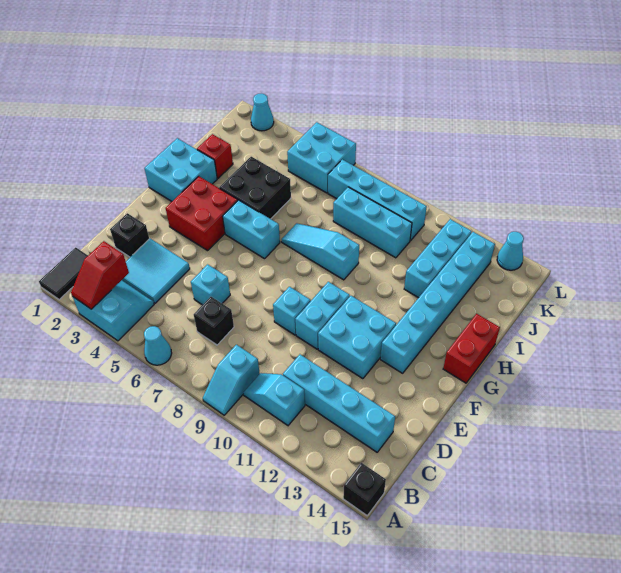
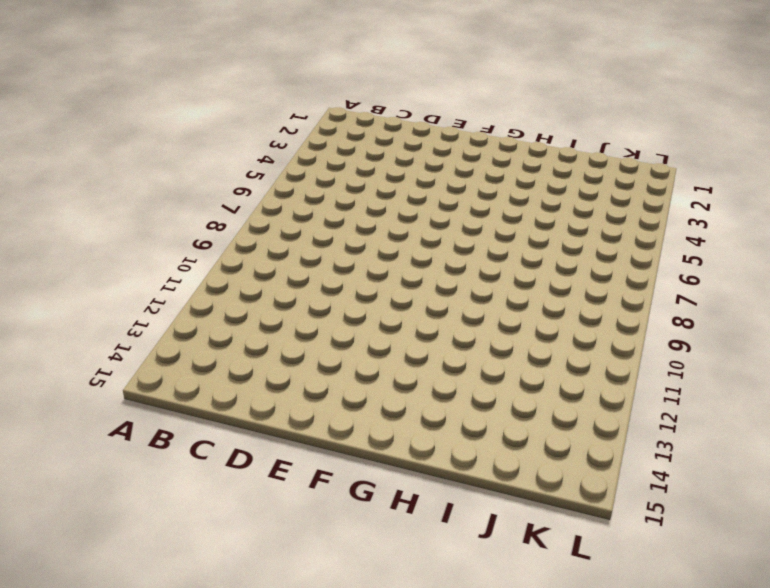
none -> black tile A1:B1 level 1
none -> cyan slope A3:B4 level 1 top A
none -> cyan cone A6 level 1

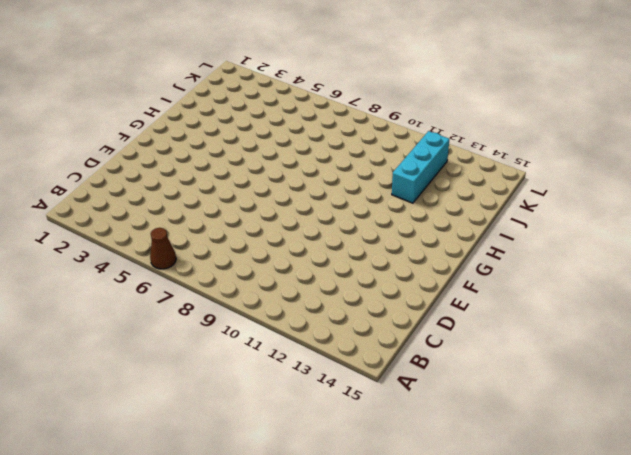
brown cone A6 level 1 -> cyan cone A6 level 1
none -> black tile A1:B1 level 1
none -> cyan slope A3:B4 level 1 top A
none -> cyan slope A9:B9 level 1 top B

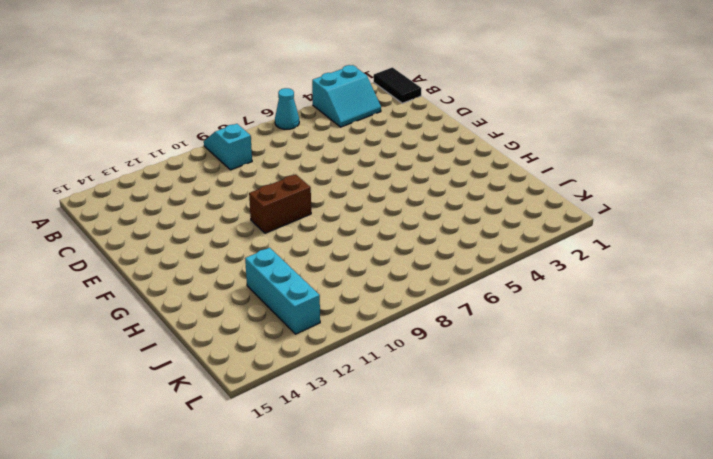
brown brick F9:F10 level 1 -> cyan brick E10:F10 level 1
none -> black brick A15 level 1
none -> cyan slope B10:B11 level 1 top 11
none -> cyan tile C3:D4 level 1

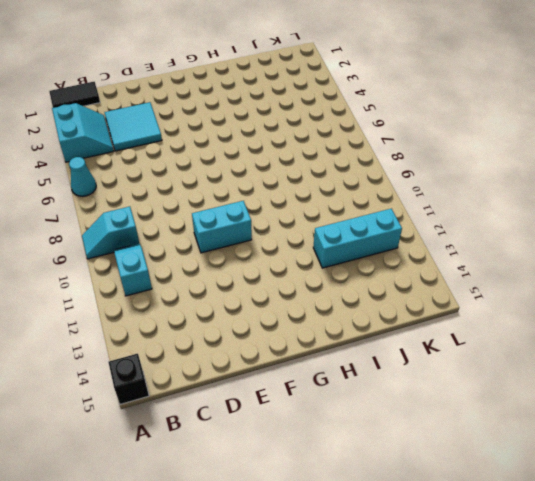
none -> black brick C7 level 1
none -> cyan brick C11:C14 level 1
none -> black brick D2 level 1

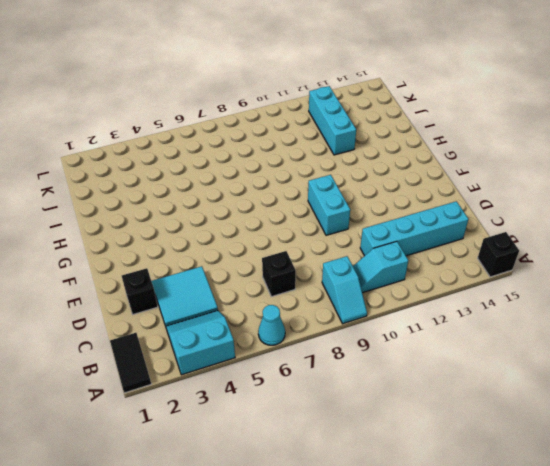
none -> cyan brick D6 level 1
none -> cyan brick E9 level 1
none -> cyan brick E11:F12 level 1

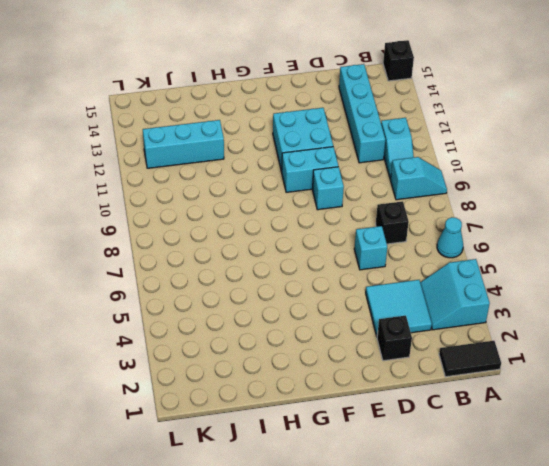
none -> red brick F3:G4 level 1
none -> cyan brick F13:K13 level 1
none -> cyan brick G1:H2 level 1

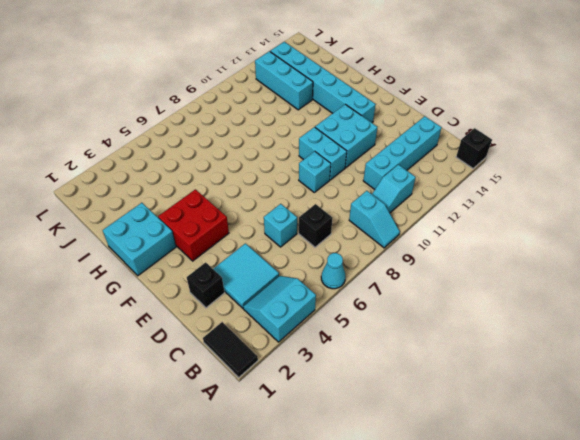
none -> cyan brick G5:G6 level 1
none -> red brick G15:H15 level 1
none -> black brick H4:I5 level 1

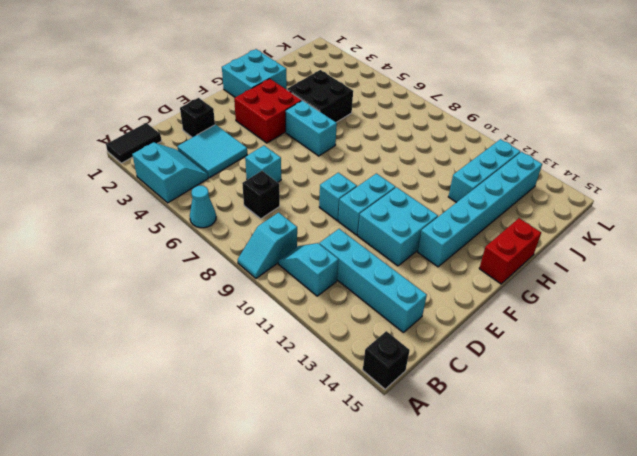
none -> cyan slope H7:H9 level 1 top 9
none -> red brick I2 level 1
none -> cyan brick J8:J10 level 1

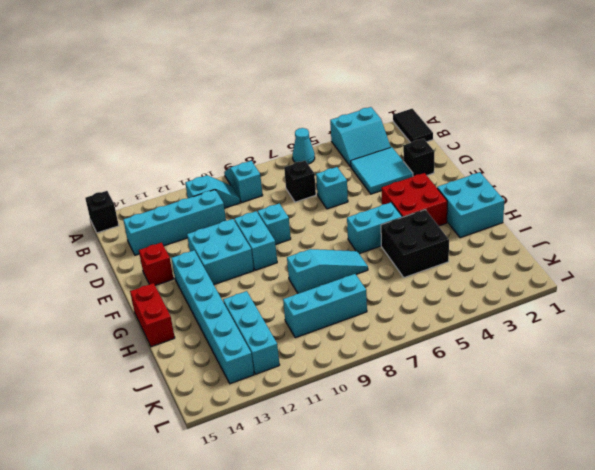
red brick E14 level 1 -> red brick I2 level 1
none -> cyan brick K5:L6 level 1
none -> cyan brick K7:K10 level 1
none -> cyan cone L2 level 1

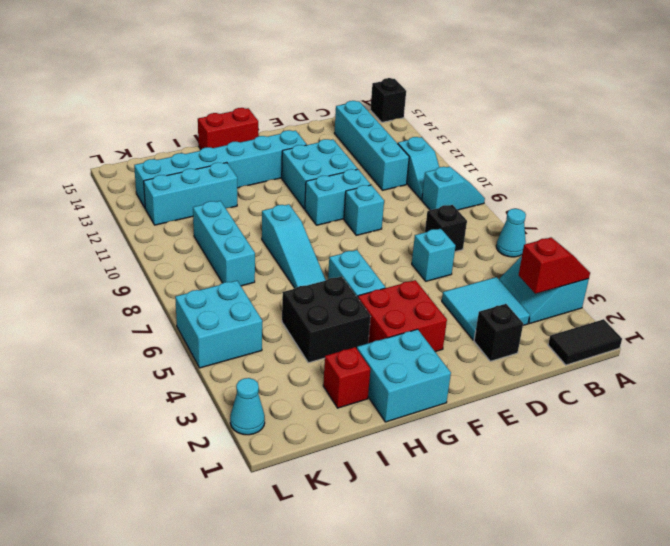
none -> cyan brick K7:K10 level 1
none -> cyan cone L14 level 1

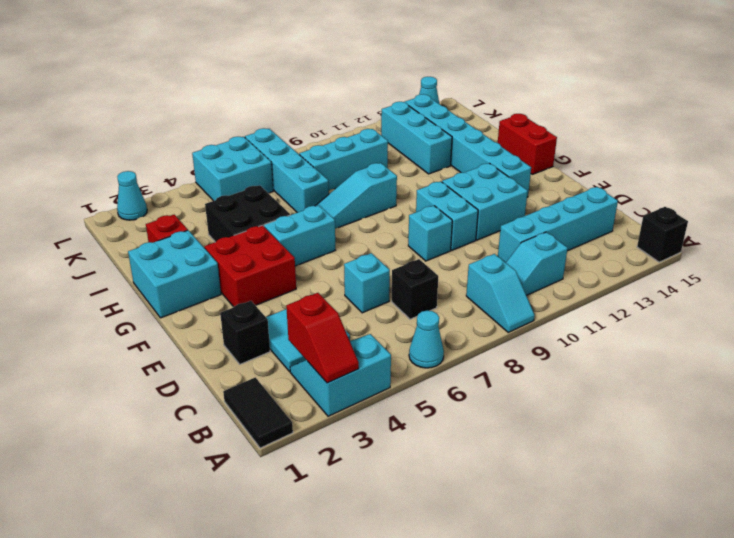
cyan brick I7:L7 level 1 -> cyan brick K7:K10 level 1

